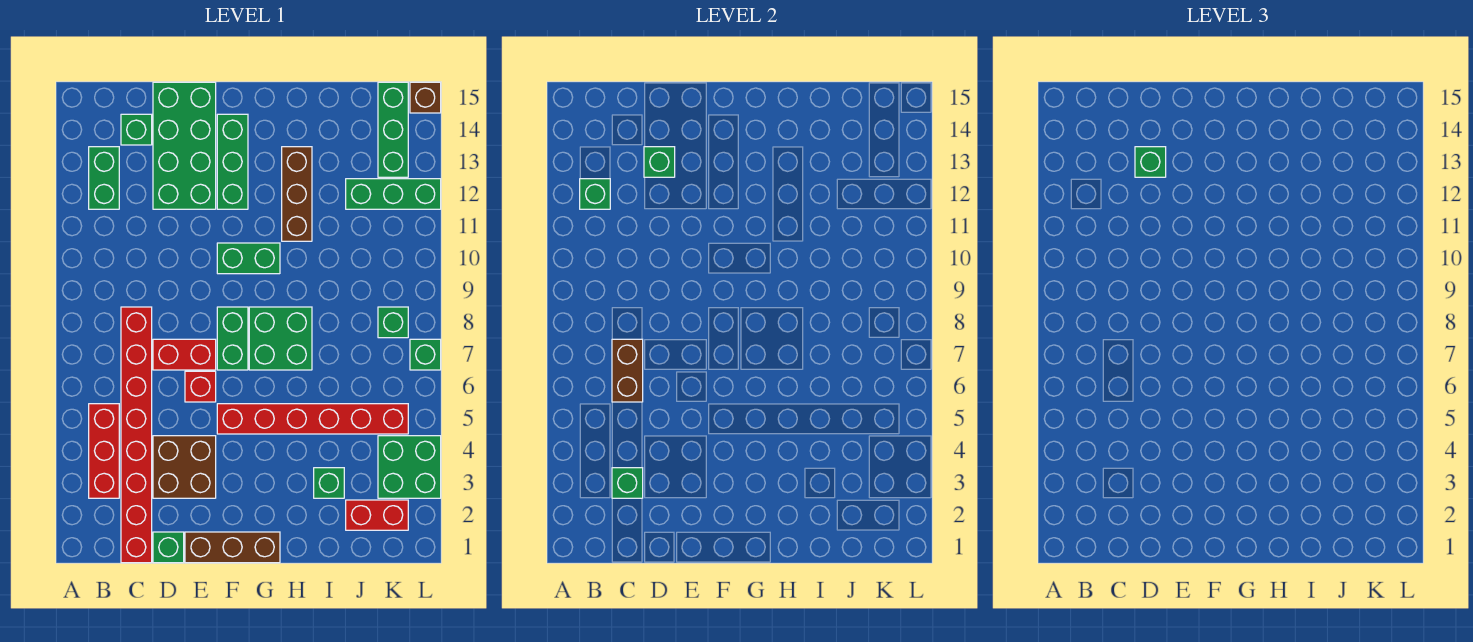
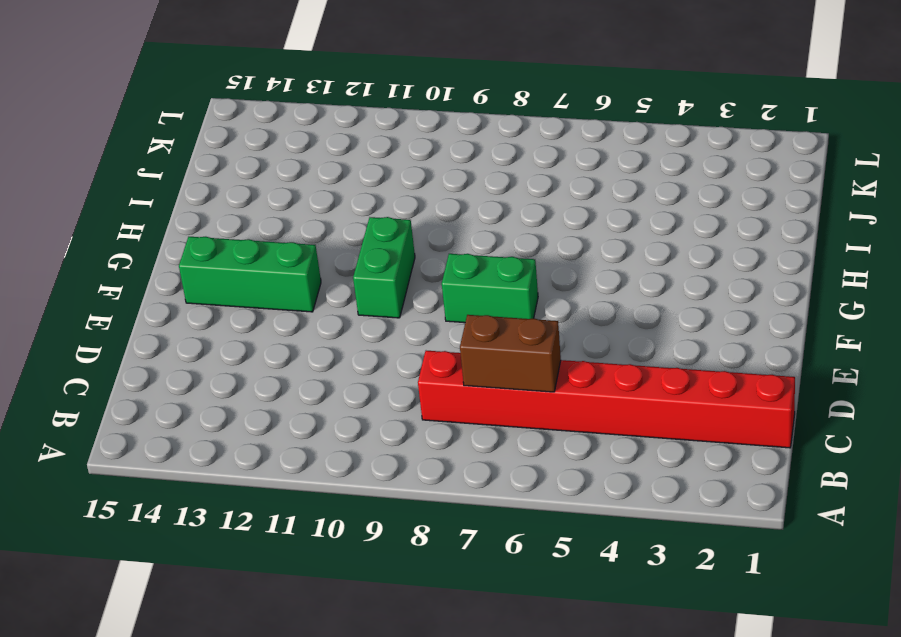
none -> red brick B3:B5 level 1
none -> green brick B12:B13 level 1
none -> green brick C14 level 1

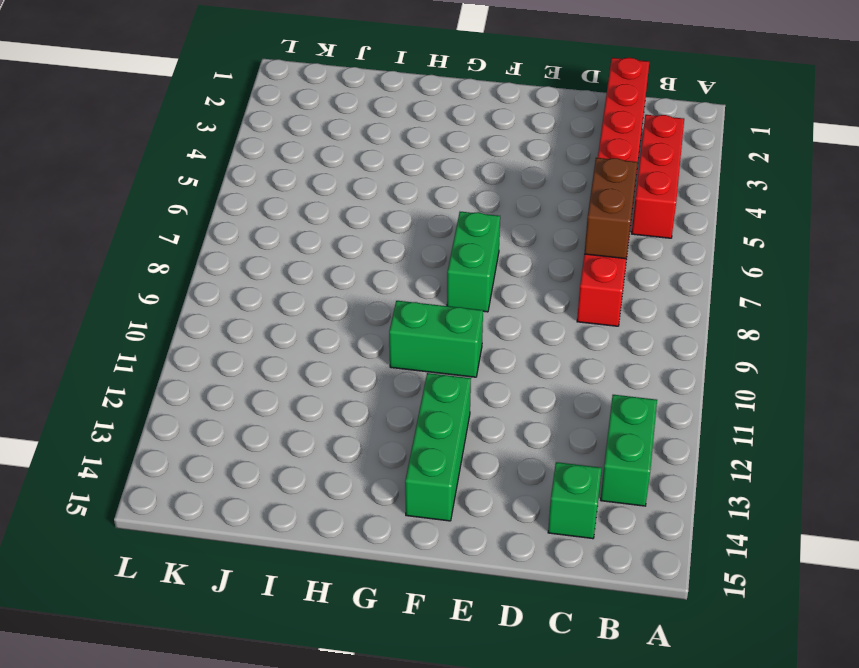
none -> green brick D1 level 1
none -> brown brick D3:E4 level 1
none -> red brick D7:E7 level 1

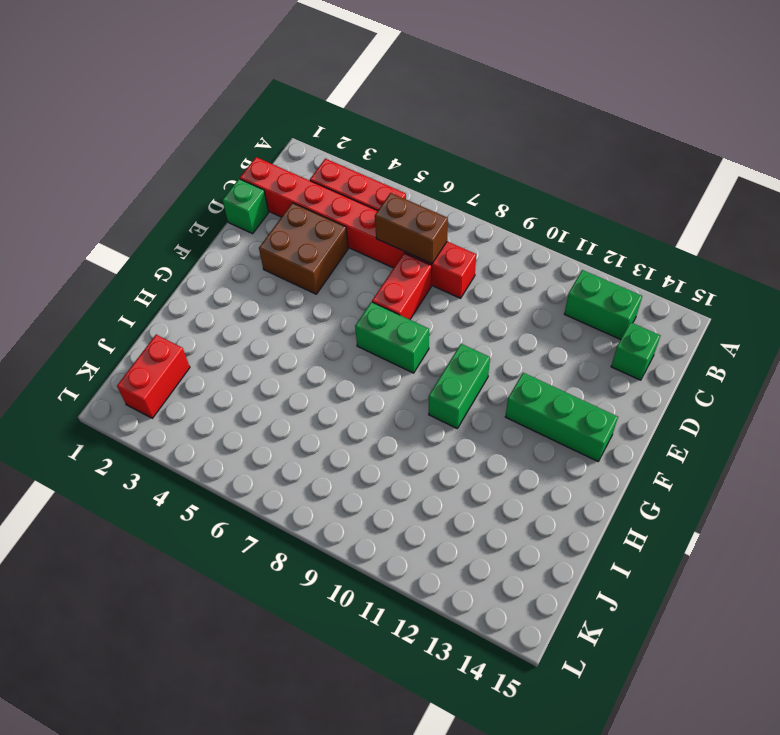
none -> green brick D12:E15 level 1
none -> brown brick E1:G1 level 1
none -> red brick E6 level 1

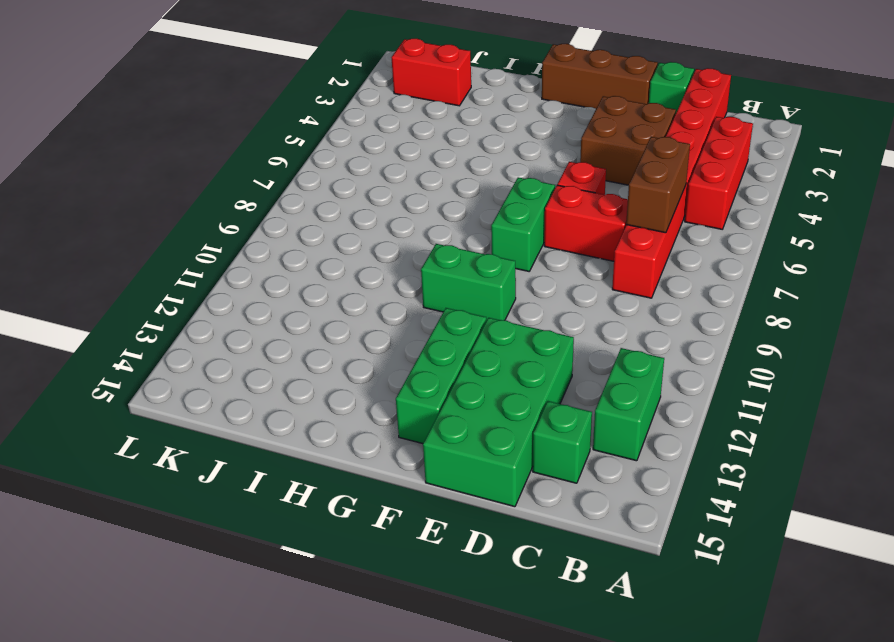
none -> red brick F5:K5 level 1
none -> green brick G7:H8 level 1
none -> brown brick H11:H13 level 1

